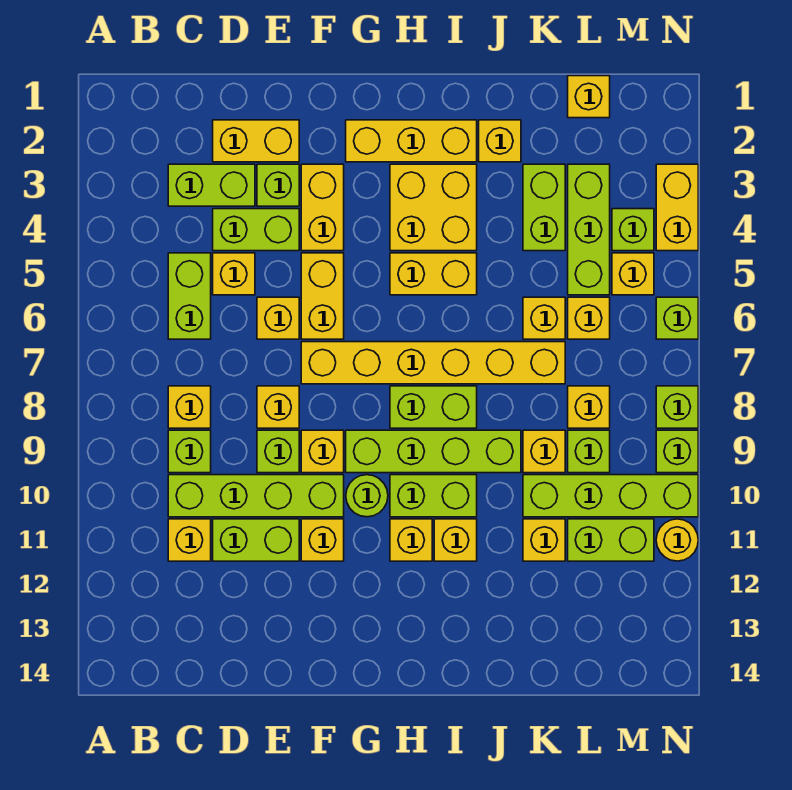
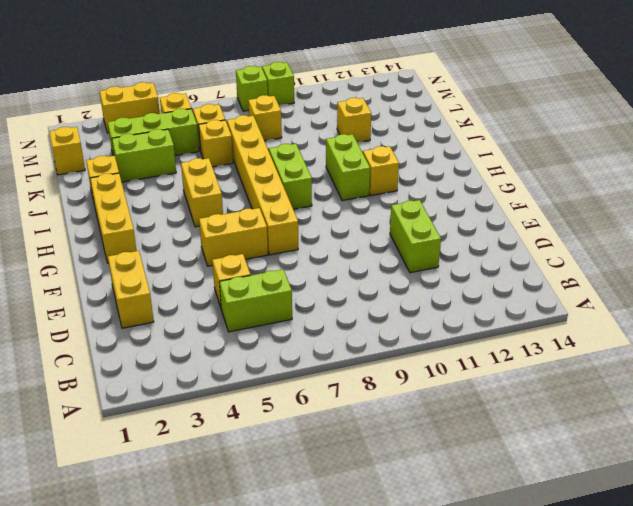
none -> lime brick C3:D3 level 1
none -> yellow brick C8 level 1
none -> lime brick C9 level 1
none -> lime brick C10:F10 level 1

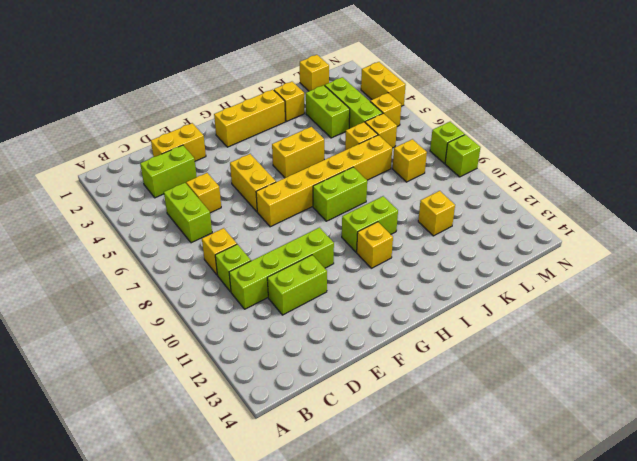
none -> yellow brick C11 level 1
none -> lime brick D4:E4 level 1
none -> lime brick E3 level 1
none -> yellow brick E6 level 1

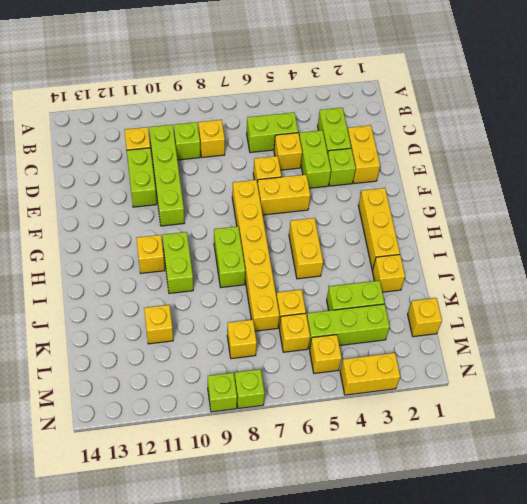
none -> yellow brick E8 level 1
none -> lime brick E9 level 1
none -> yellow brick F3:F4 level 1
none -> yellow brick F9 level 1

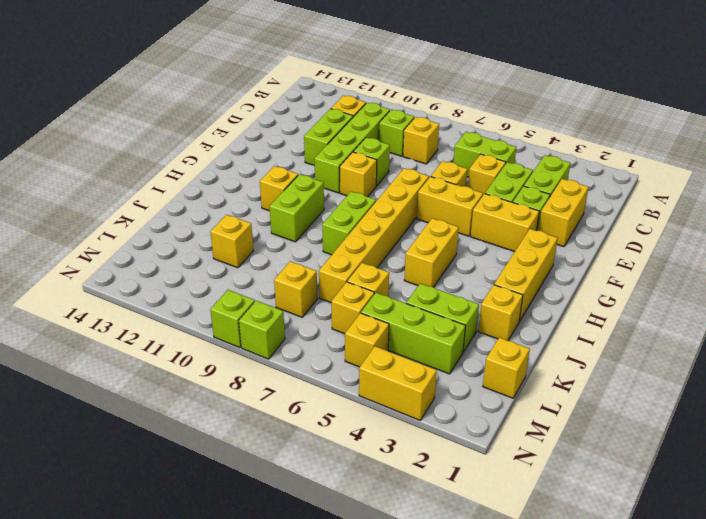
none -> yellow brick E8 level 1
none -> yellow brick F11 level 1
none -> lime brick G9:J9 level 1
none -> lime round brick G10 level 1

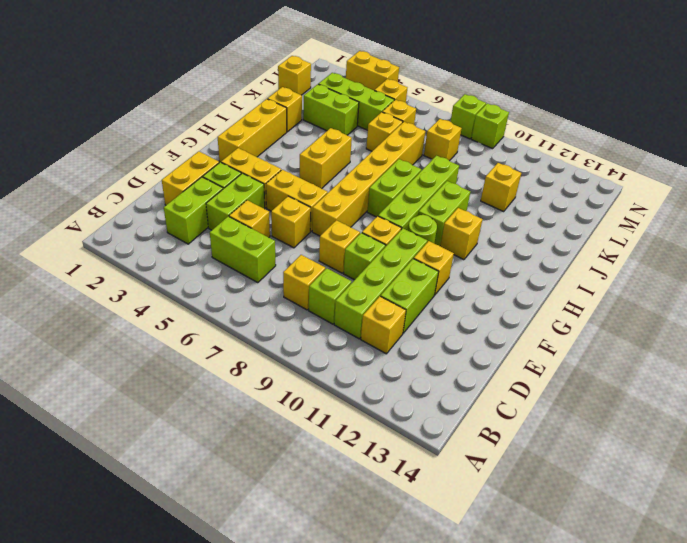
none -> yellow brick H3:I4 level 1
none -> yellow brick I11 level 1
none -> yellow brick K9 level 1
none -> lime brick K10:N10 level 1

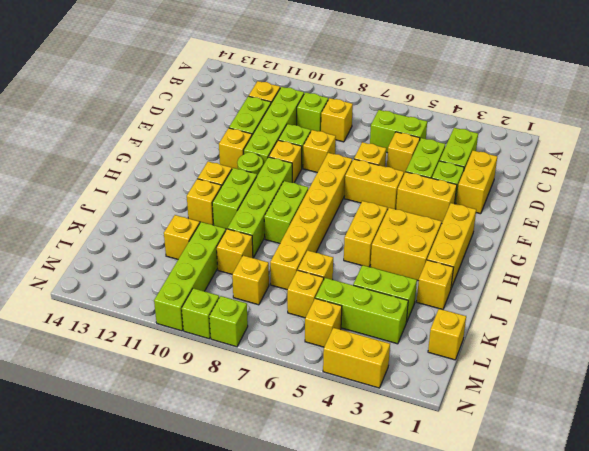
none -> lime brick L9 level 1
none -> lime brick L11:M11 level 1
none -> lime brick M4 level 1
none -> lime brick N6 level 1

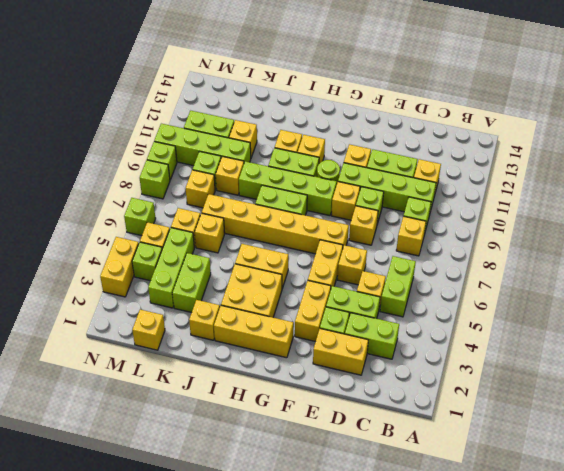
none -> yellow round brick N11 level 1

